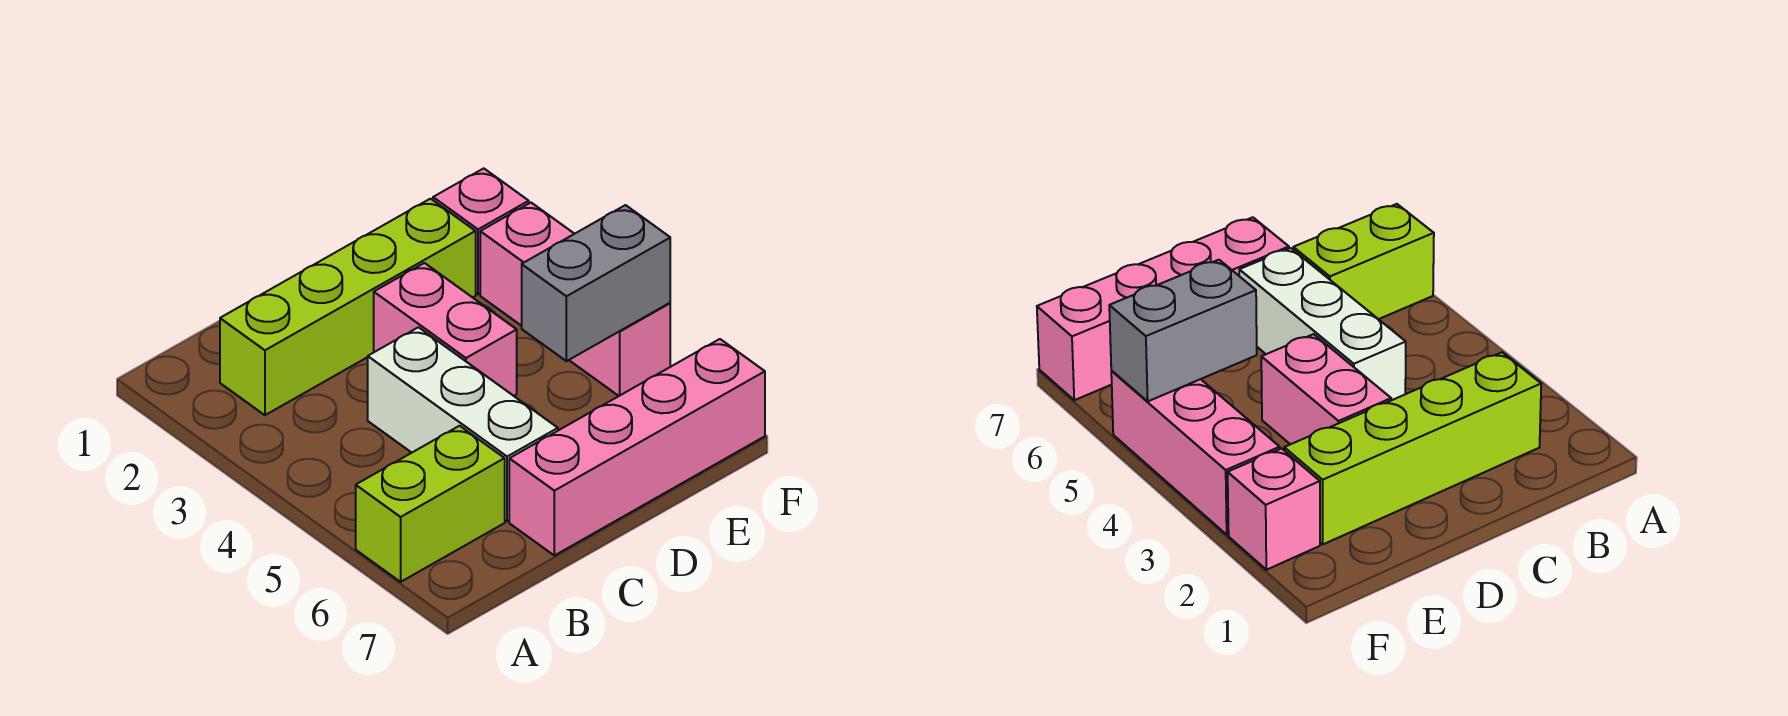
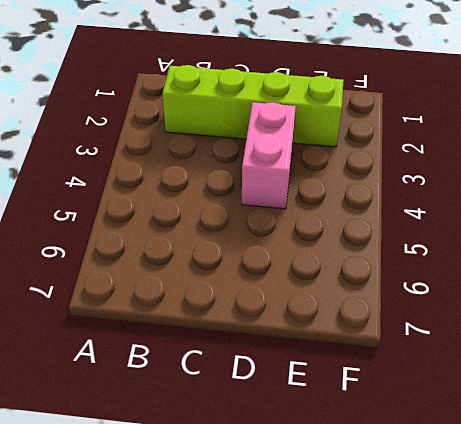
none -> lime brick A6:B6 level 1
none -> white brick C4:C6 level 1

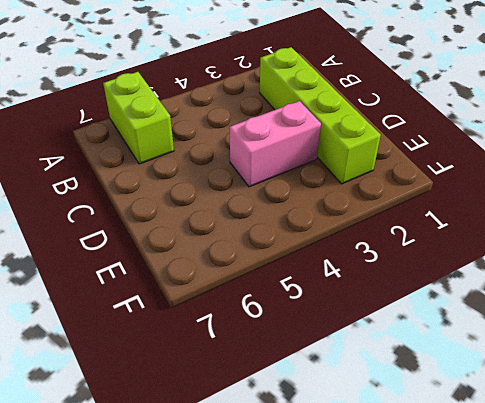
none -> white brick C4:C6 level 1
none -> pink brick C7:F7 level 1

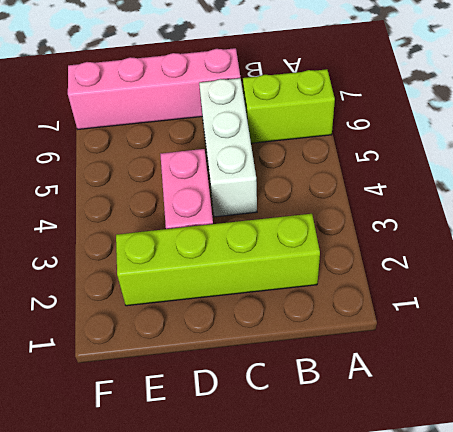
none -> pink brick F2 level 1
none -> pink brick F3:F5 level 1

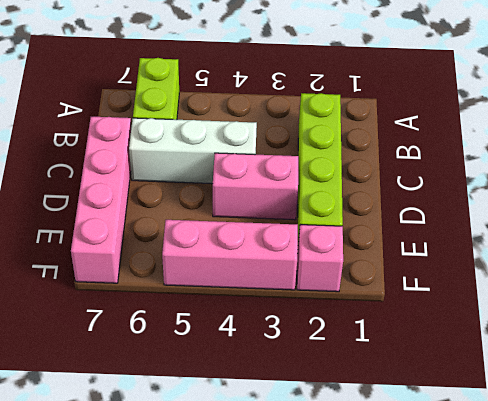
none -> grey brick E5:F5 level 2

